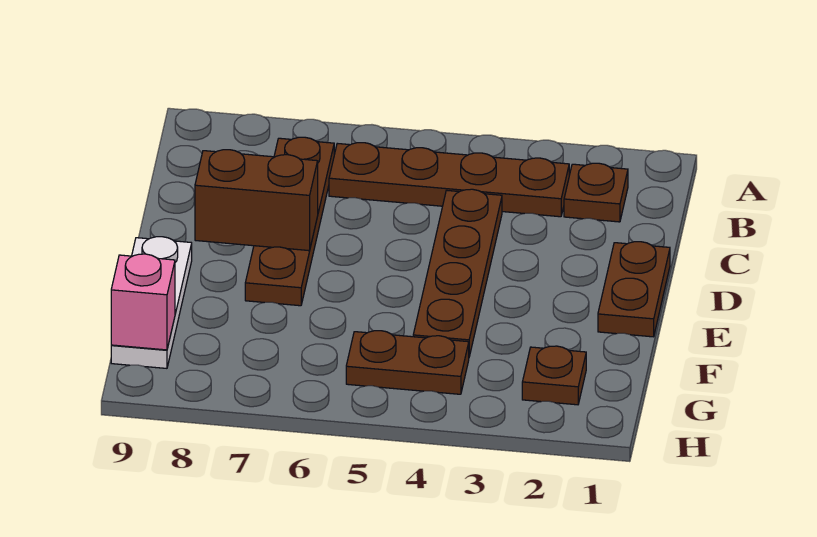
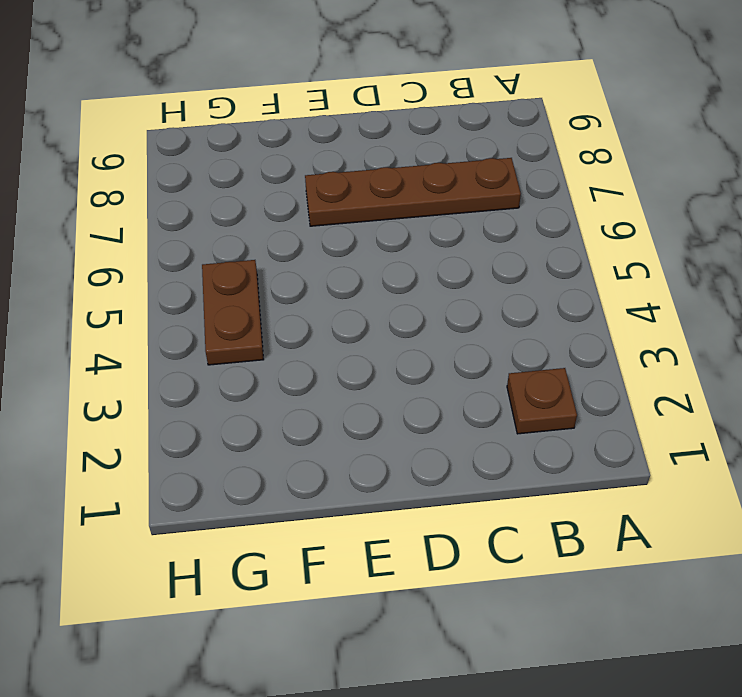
none -> brown plate B3:B6 level 1
none -> brown plate C4:F4 level 1

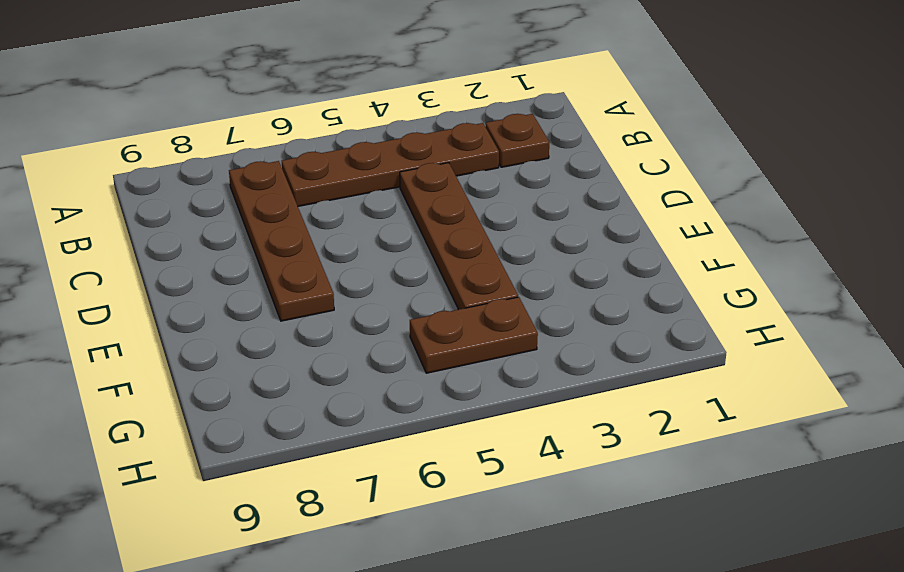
none -> brown plate D1:E1 level 1
none -> white plate E9:G9 level 1

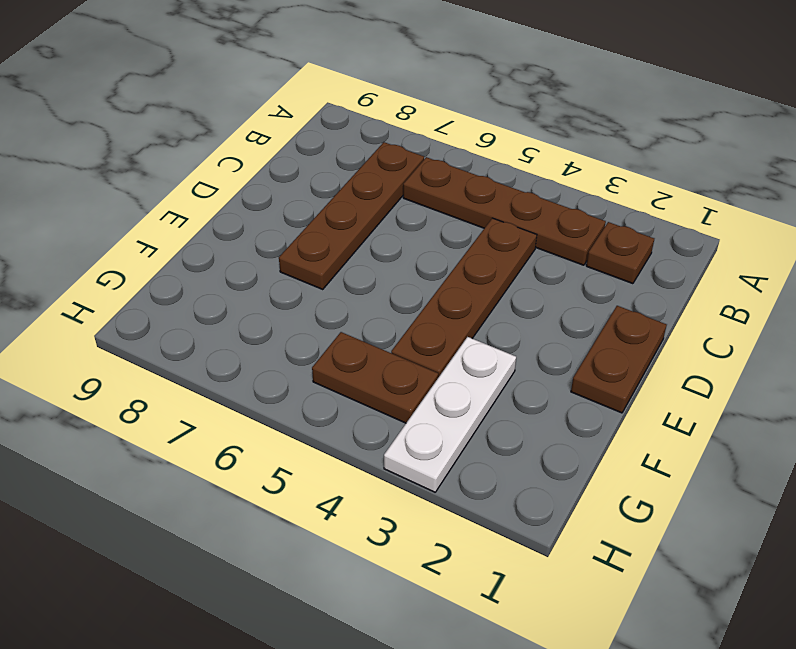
white plate F3:H3 level 1 -> white plate E9:G9 level 1
none -> brown plate G2 level 1
none -> brown brick D7:D8 level 2

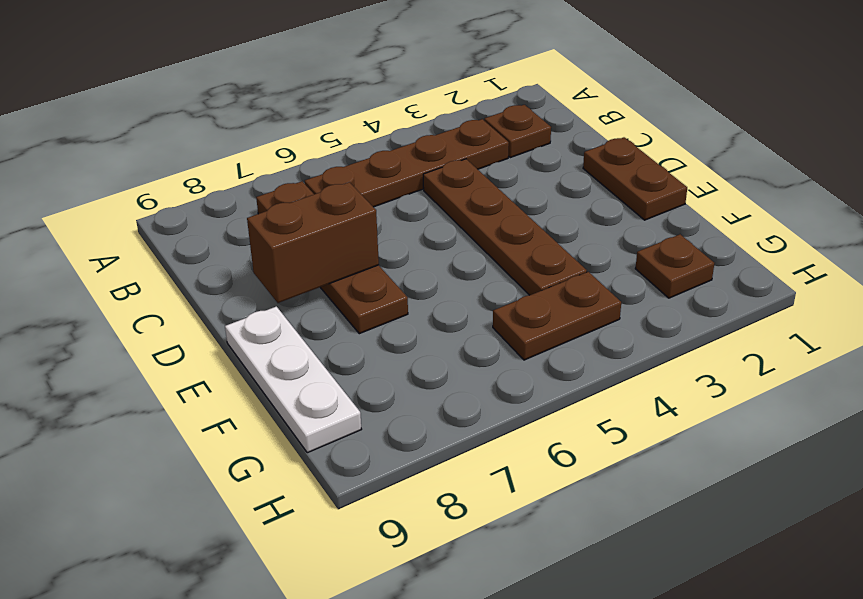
none -> pink brick G9 level 2

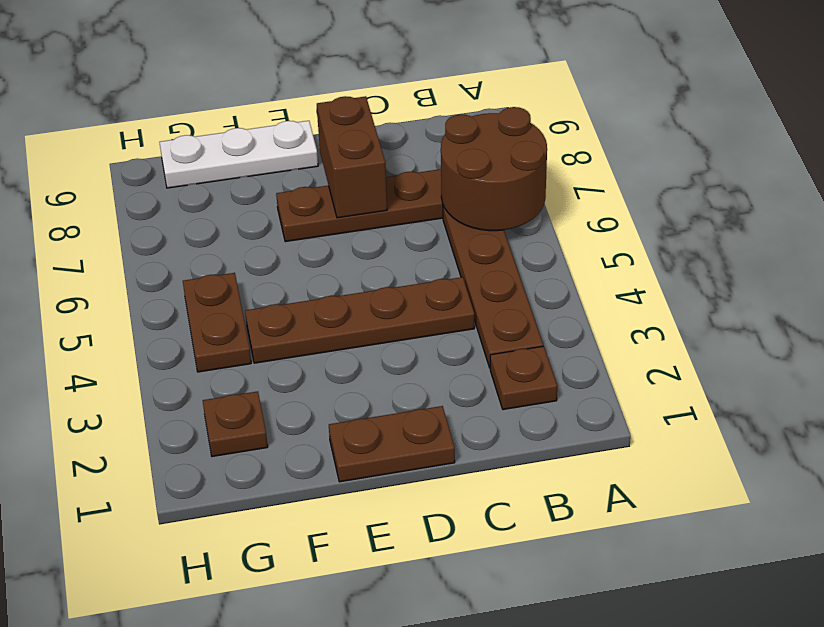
brown round brick A6:B7 level 2 -> none
none -> pink brick G9 level 2

